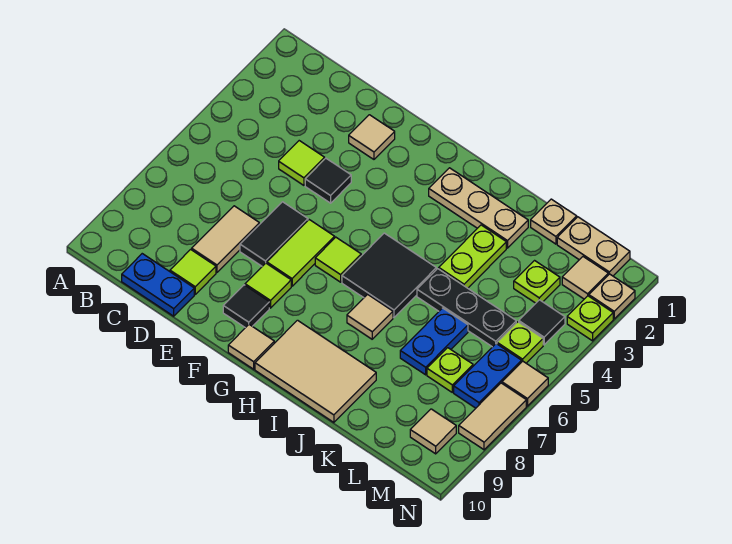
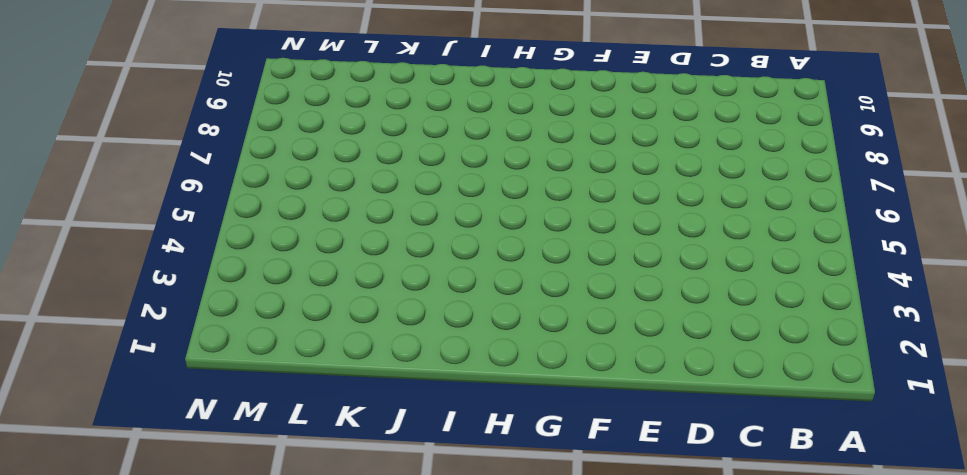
none -> blue plate C10:D10 level 1
none -> lime tile D4 level 1
none -> tan tile D7:D8 level 1
none -> lime tile D9 level 1

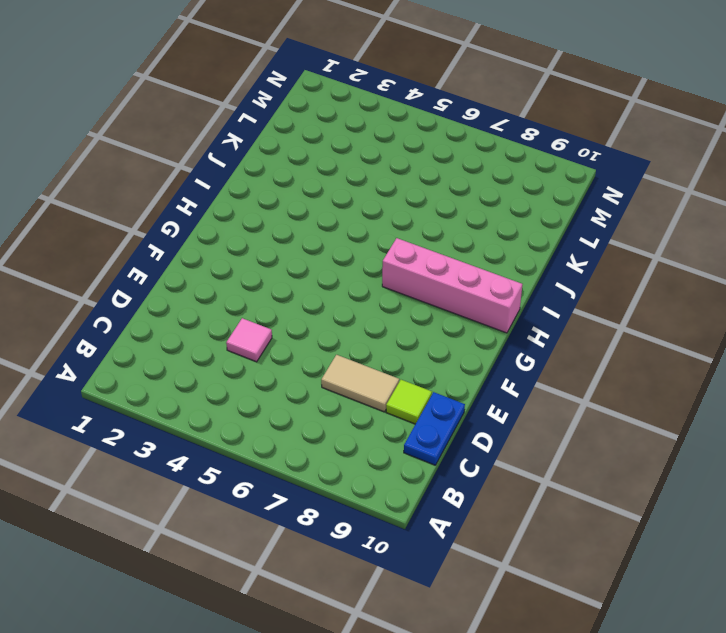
pink tile D4 level 1 -> lime tile D4 level 1
pink brick H7:H10 level 1 -> tan tile H9:J10 level 1
none -> tan tile E2 level 1
none -> black tile E4 level 1
none -> black tile E6:E7 level 1
none -> lime tile F6:F7 level 1

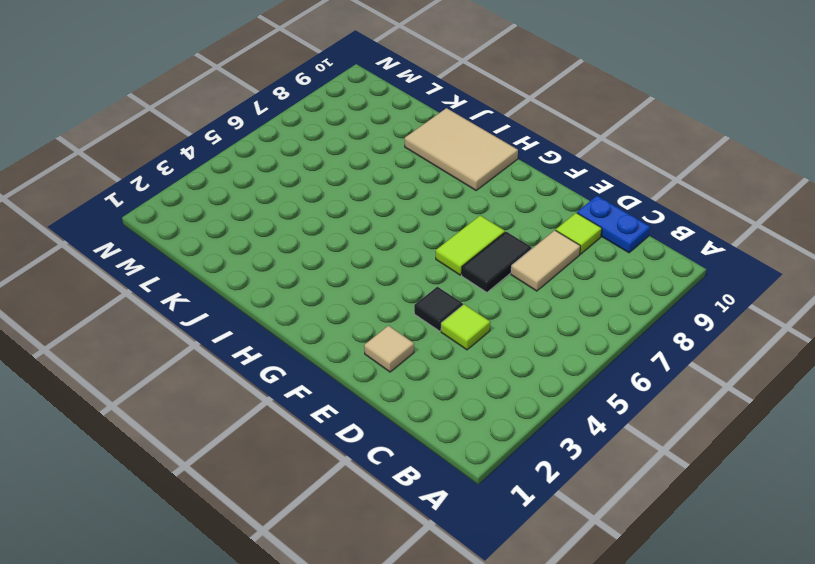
none -> lime tile F8 level 1
none -> black tile F9 level 1
none -> lime tile G6 level 1
none -> tan tile G10 level 1

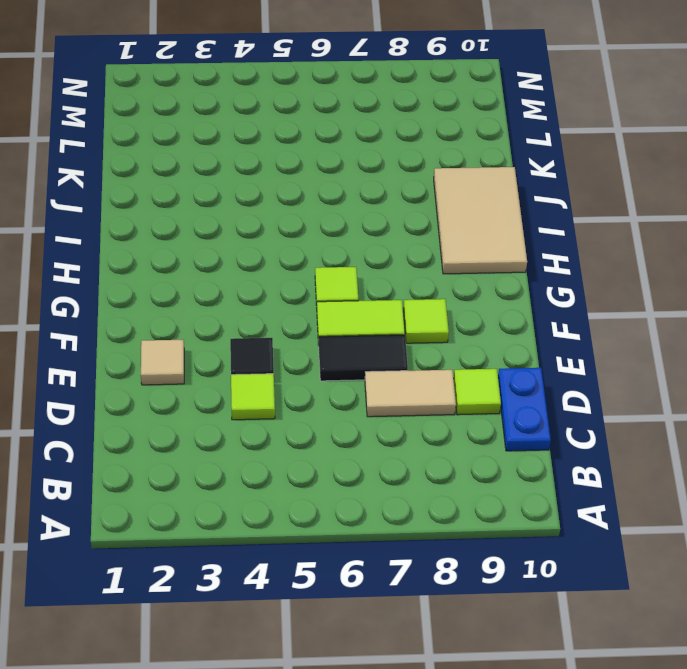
none -> black tile F9 level 1
none -> tan tile G10 level 1
none -> tan plate H2:J2 level 1
none -> black tile H5:I6 level 1

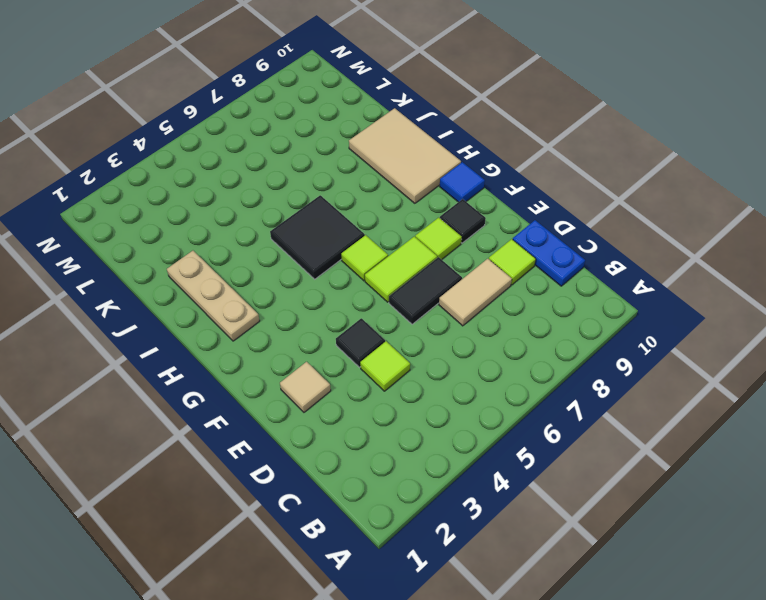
blue tile G10 level 1 -> tan tile G10 level 1
none -> tan tile I7 level 1
none -> lime plate J3:J4 level 1
none -> black plate J5:L5 level 1
none -> tan plate K1 level 1

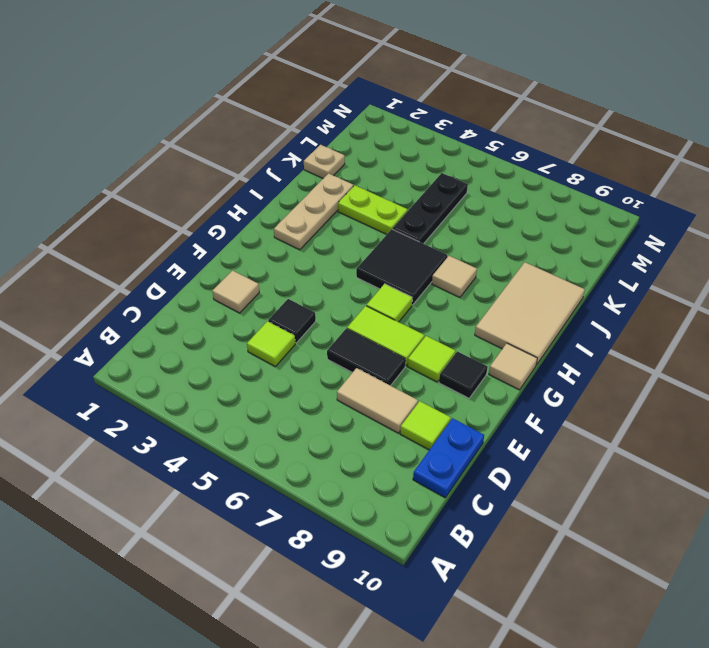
none -> blue plate K6:K7 level 1
none -> tan plate L1:M1 level 1
none -> lime plate L3 level 1
none -> lime plate L7 level 1

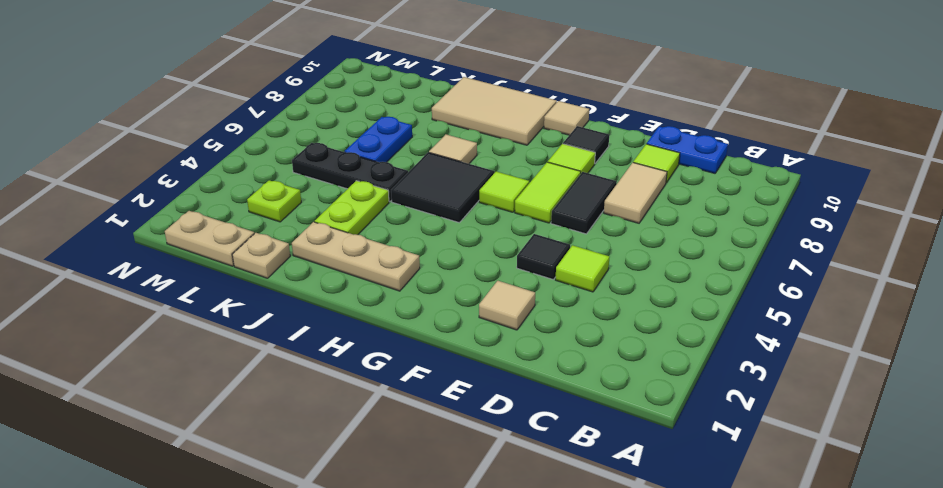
none -> lime plate L7 level 1
none -> tan tile M2 level 1
none -> black tile M4 level 1
none -> lime plate M5 level 1

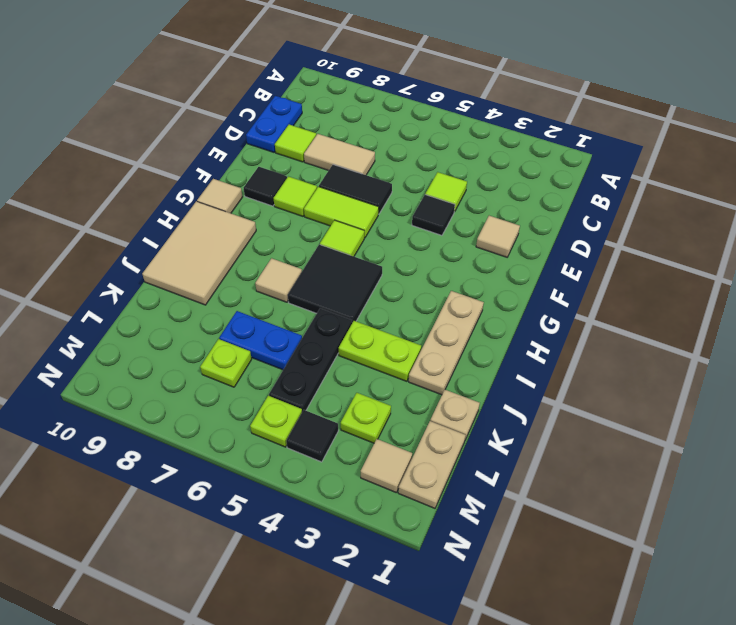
none -> blue plate M6:M7 level 1
none -> tan tile M9 level 1
none -> tan plate N2 level 1
none -> lime plate N3 level 1

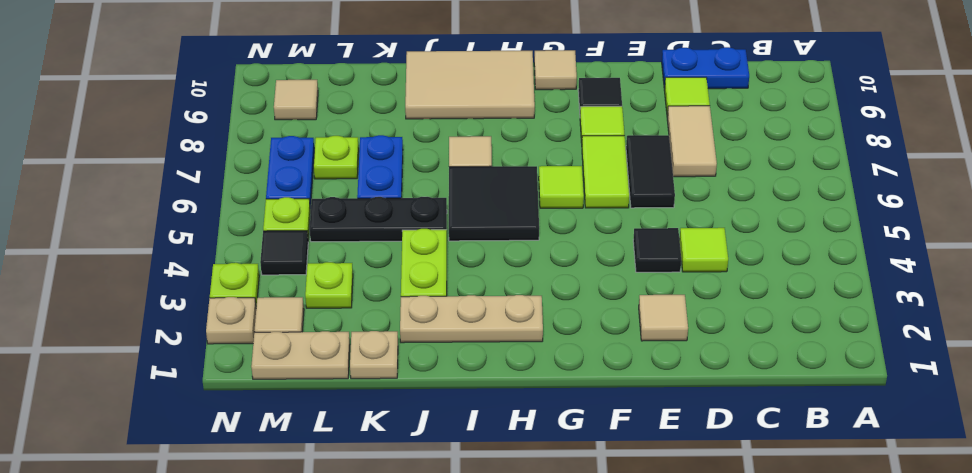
none -> tan tile N6 level 1
none -> tan tile N7:N8 level 1

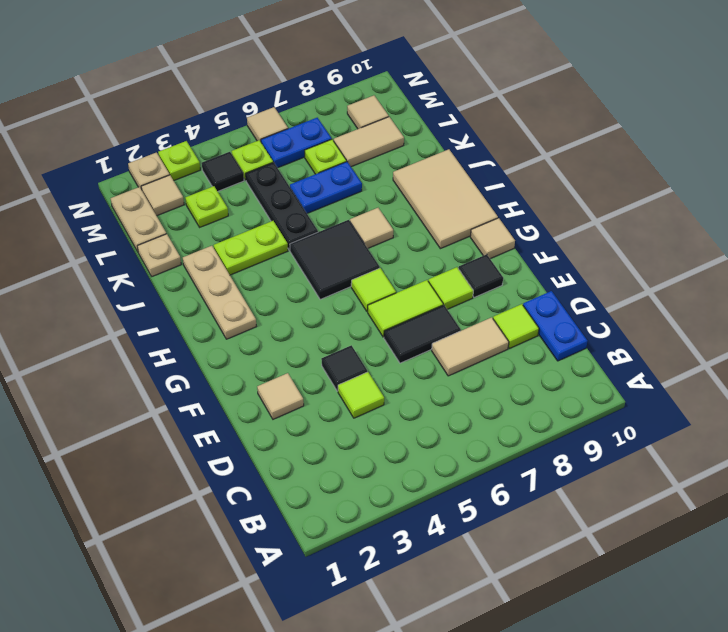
tan tile L8:L9 level 1 -> tan tile N7:N8 level 1

